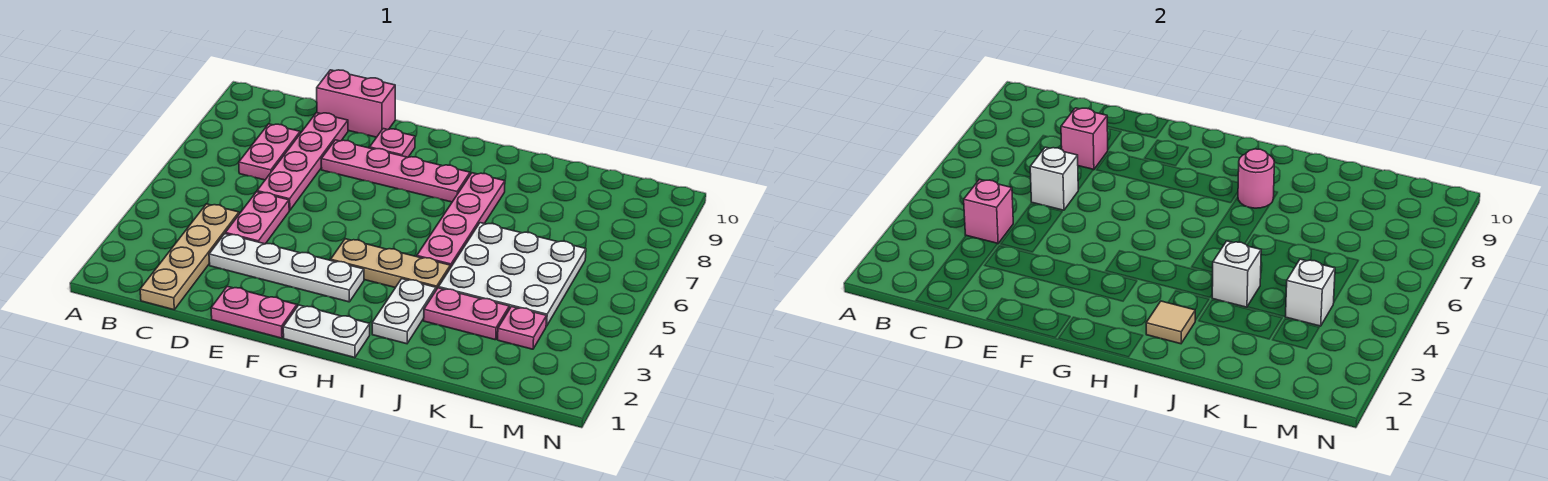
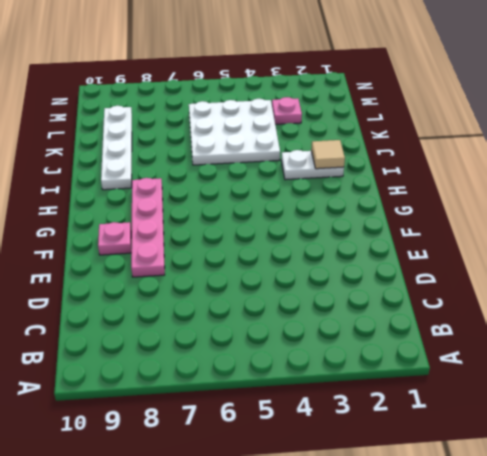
white plate I9:L9 level 1 -> white plate D3:G3 level 1
none -> tan plate C1:C4 level 1
none -> pink plate C7:C8 level 1
none -> pink plate D4:D5 level 1

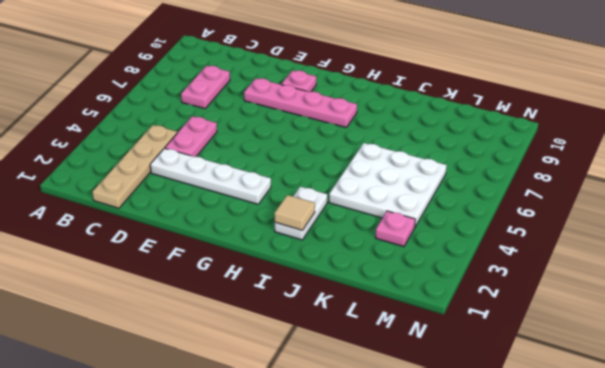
none -> pink plate D6:D9 level 1
none -> pink brick D10:E10 level 1
none -> pink plate E1:F1 level 1

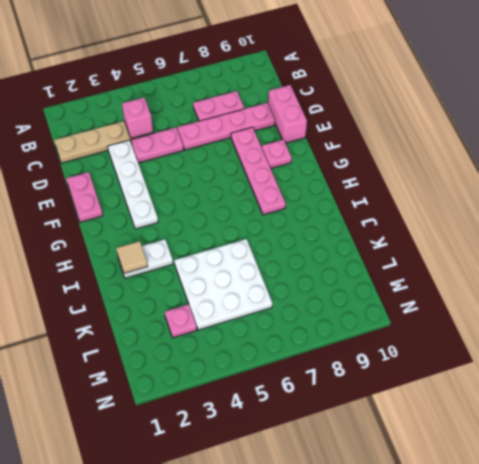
none -> white plate G1:H1 level 1
none -> tan plate G4:I4 level 1
none -> pink plate I5:I8 level 1

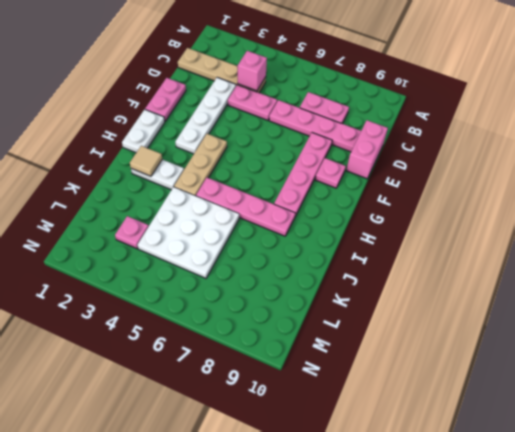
none -> pink plate J3:K3 level 1
none -> white brick D6 level 2
none -> pink brick D8 level 2

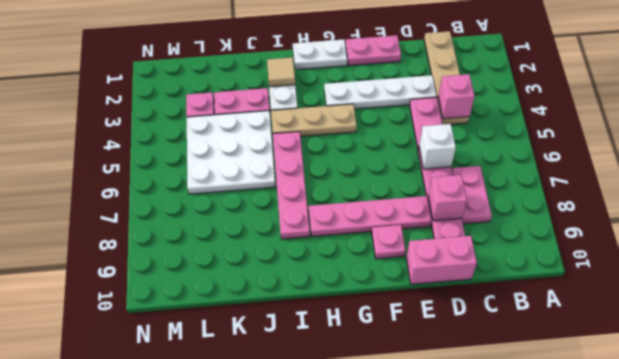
none -> pink round brick I8 level 2
none -> white brick J4 level 2
none -> white brick L4 level 2

